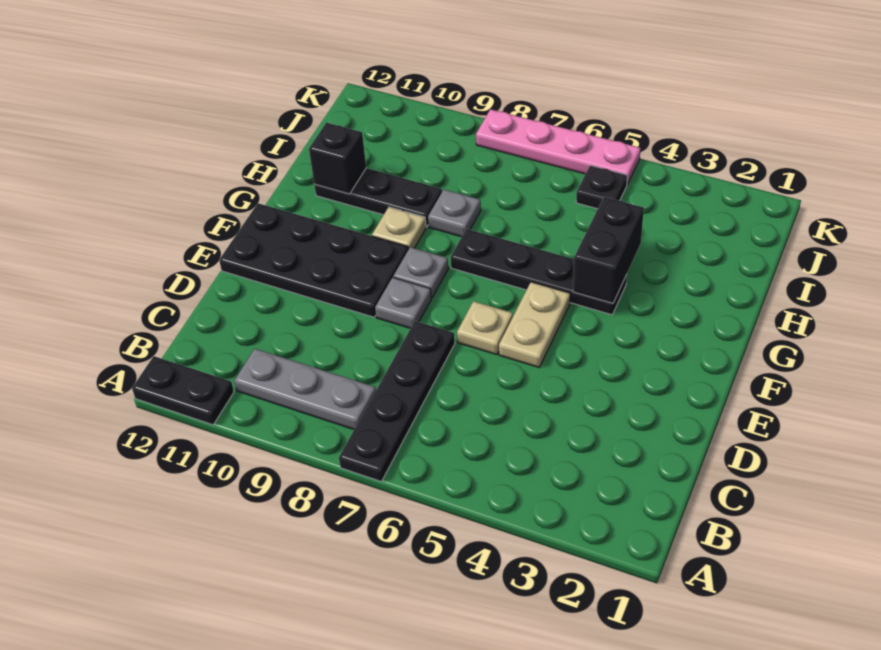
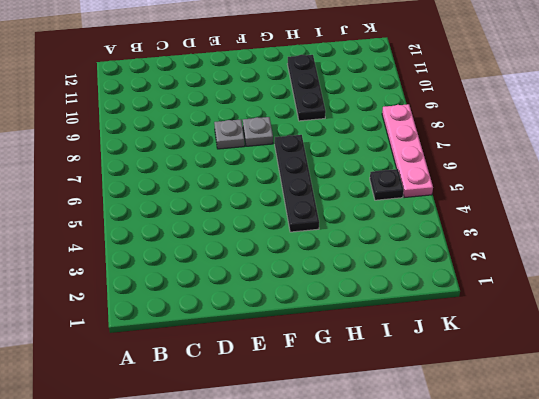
none -> black plate A7:D7 level 1
none -> black plate A11:A12 level 1
none -> grey plate B8:B10 level 1

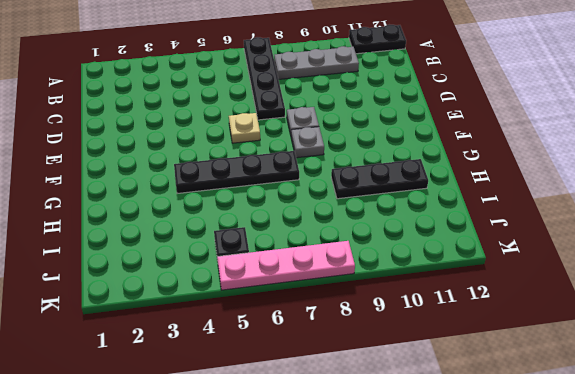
none -> tan plate E5:F5 level 1
none -> black plate E9:F12 level 1
none -> tan plate G9 level 1

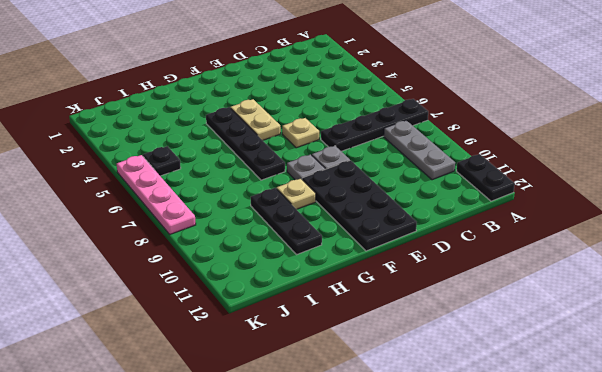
tan plate F4:F5 level 1 -> tan plate E5:F5 level 1
none -> grey plate H8 level 1
none -> black brick G4:H4 level 2
none -> black brick H11 level 2

